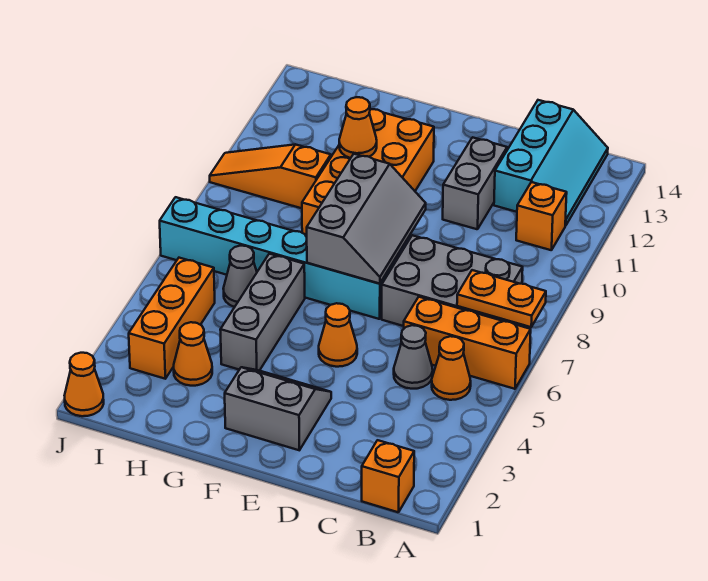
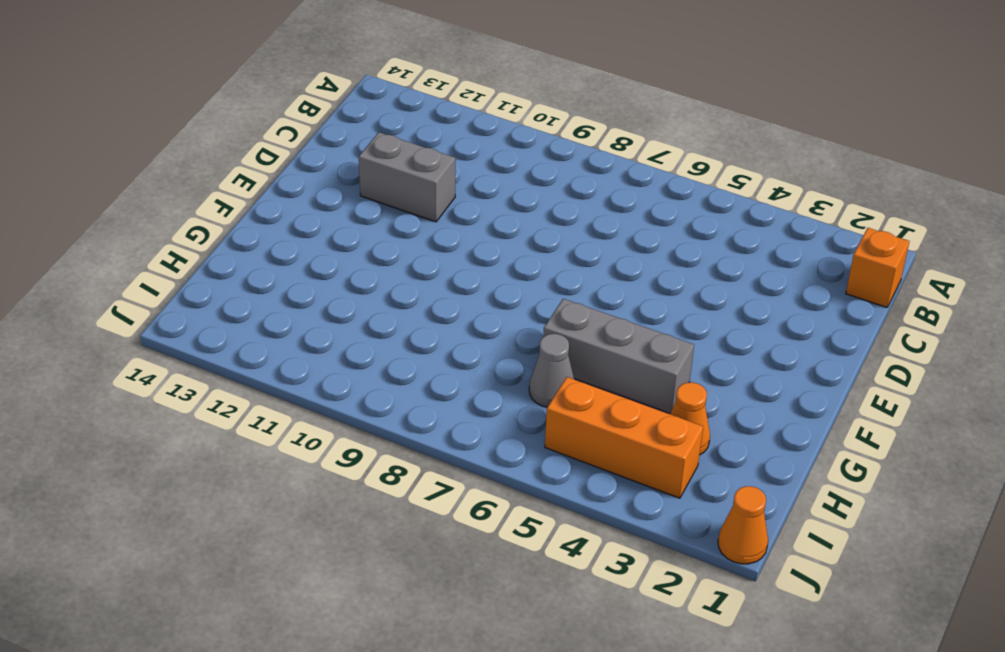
none -> orange brick A6:C6 level 1
none -> orange cone B5 level 1
none -> grey brick B7:D8 level 1

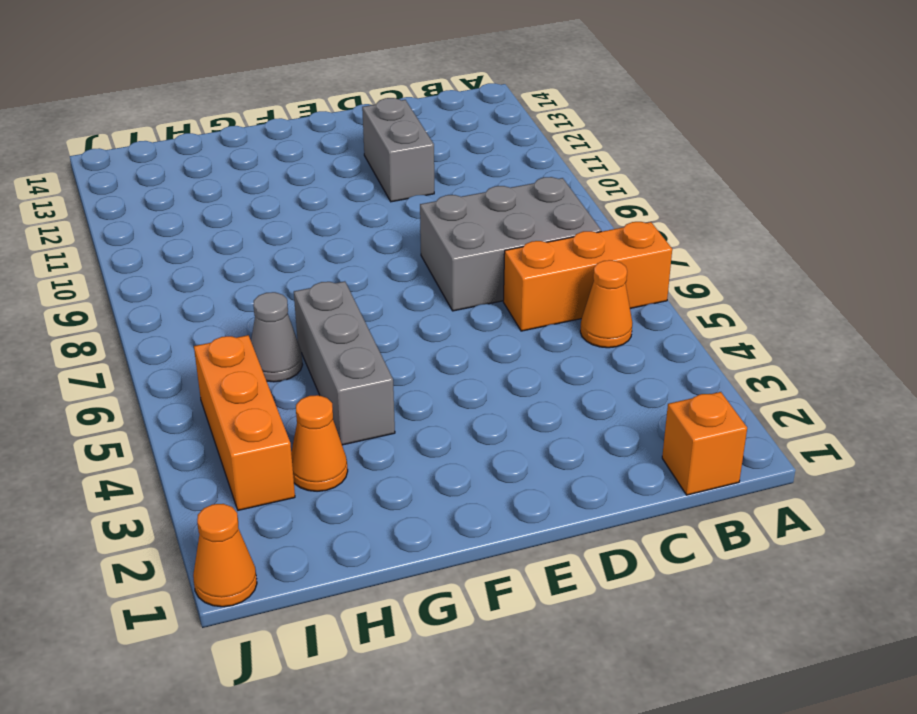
none -> orange brick B11 level 1
none -> cyan slope B12:C14 level 1 top C
none -> grey cone C5 level 1

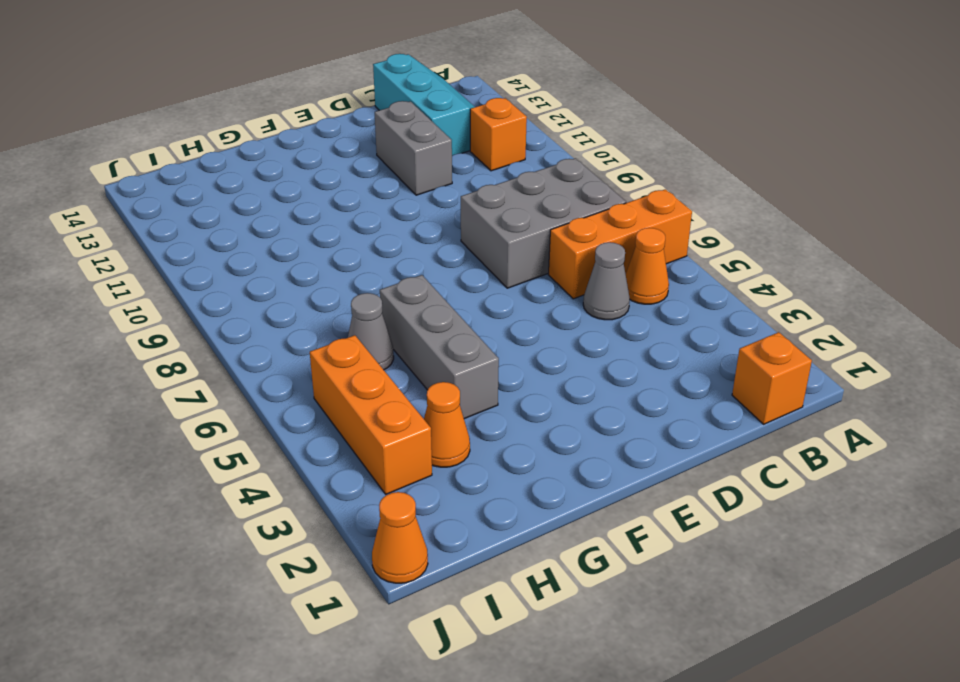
none -> grey slope E2:F3 level 1 top 2
none -> orange cone E5 level 1
none -> cyan brick E7:J7 level 1

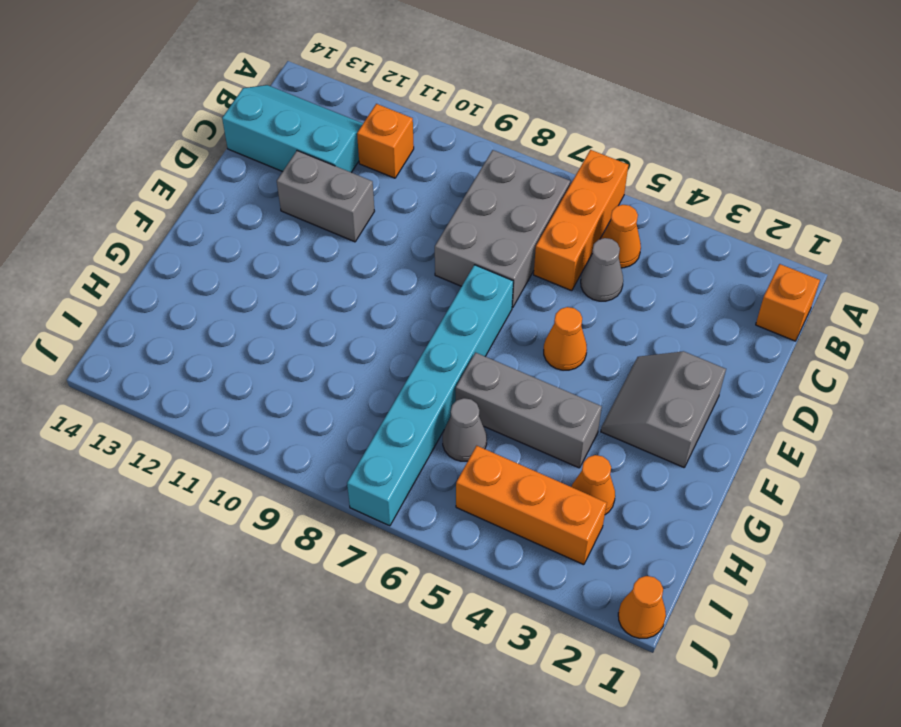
none -> orange brick F9:G12 level 1
none -> orange slope H10:J10 level 1 top H
none -> orange plate A7:B7 level 2

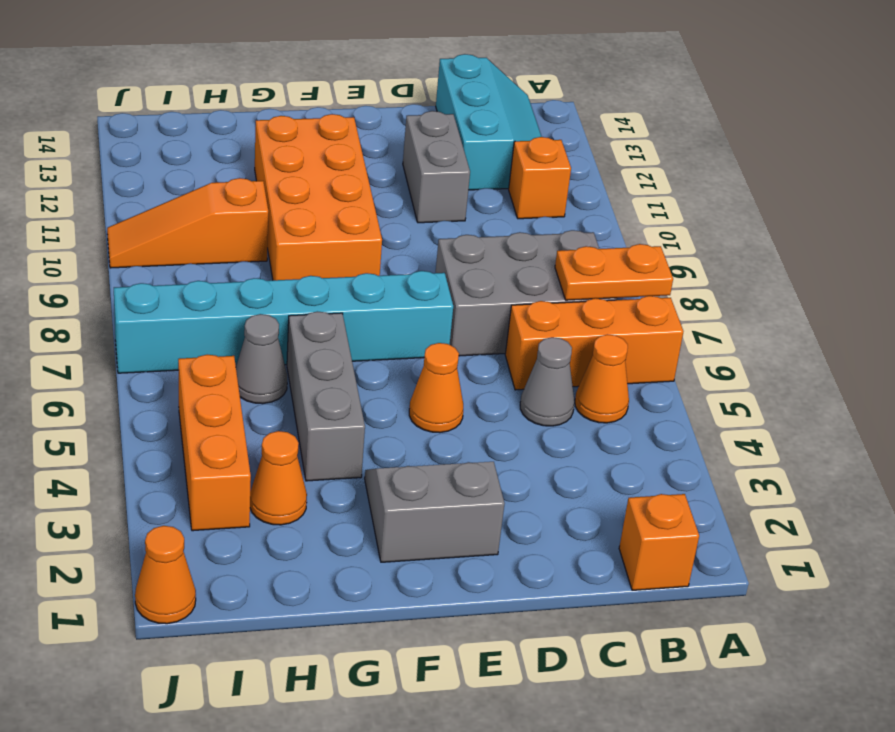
none -> grey slope E7:F9 level 2 top F
none -> orange cone G11 level 2

